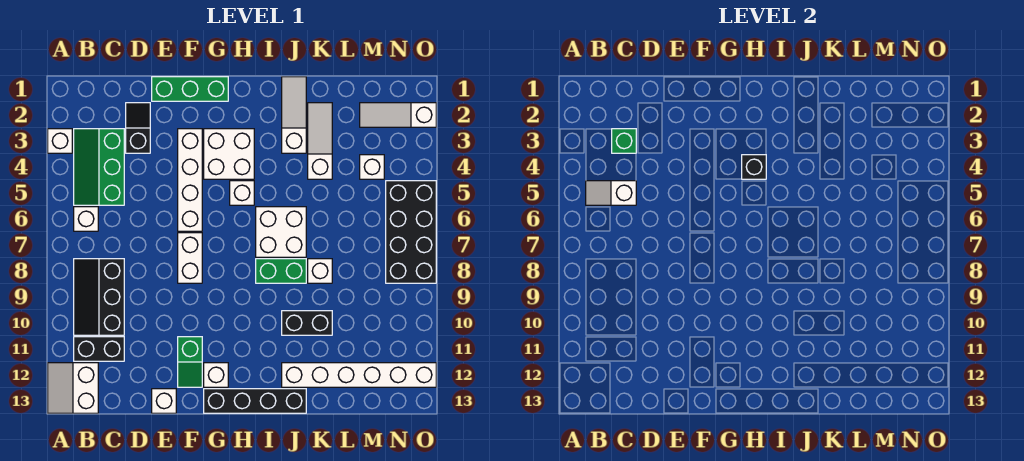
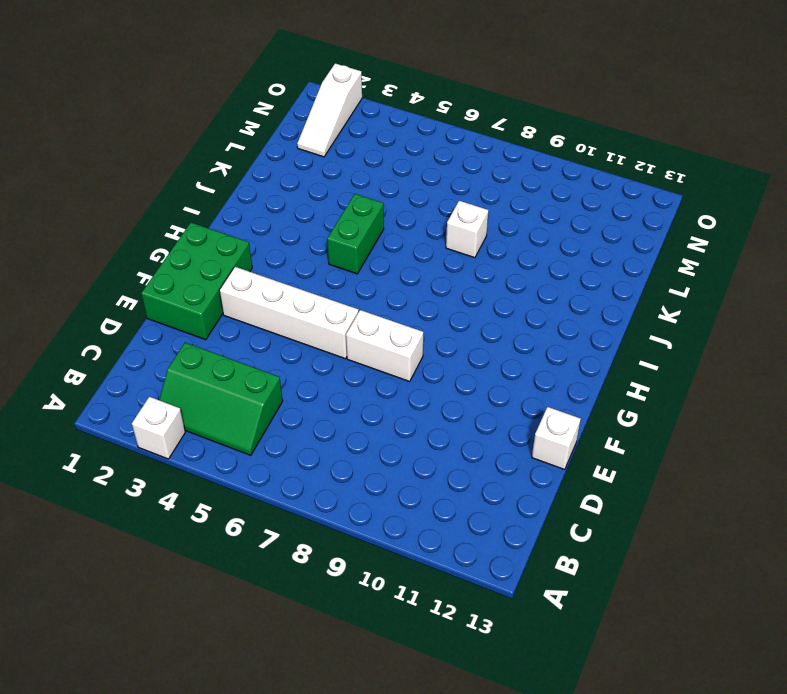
green brick E1:G2 level 1 -> green brick E1:G1 level 1
green brick I5:J5 level 1 -> green brick I8:J8 level 1
none -> white slope A12:B13 level 1 top B
none -> white brick B6 level 1
none -> black slope B8:C10 level 1 top C

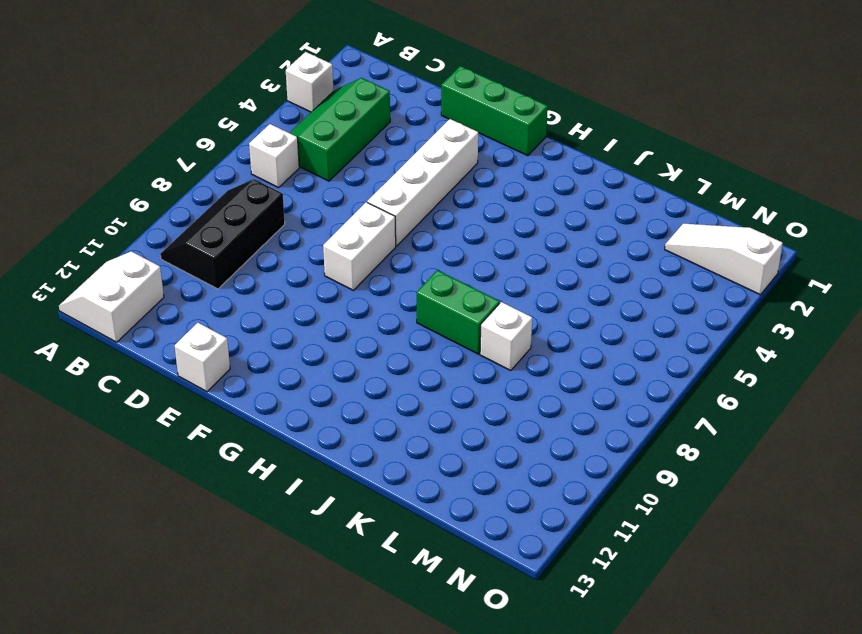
none -> black brick B11:C11 level 1
none -> black slope D2:D3 level 1 top 3
none -> green slope F11:F12 level 1 top 11

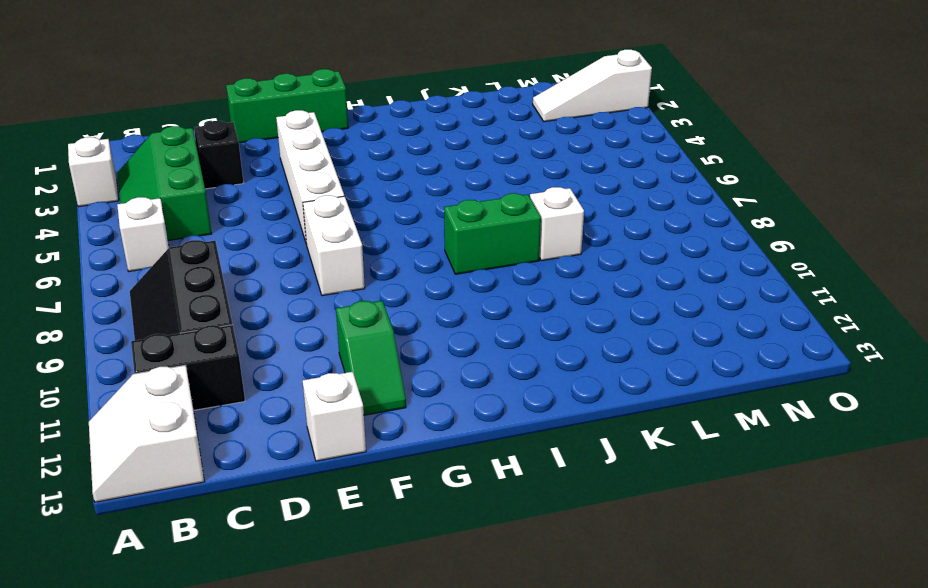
none -> white brick G3:H4 level 1
none -> white brick G12 level 1
none -> black brick G13:J13 level 1

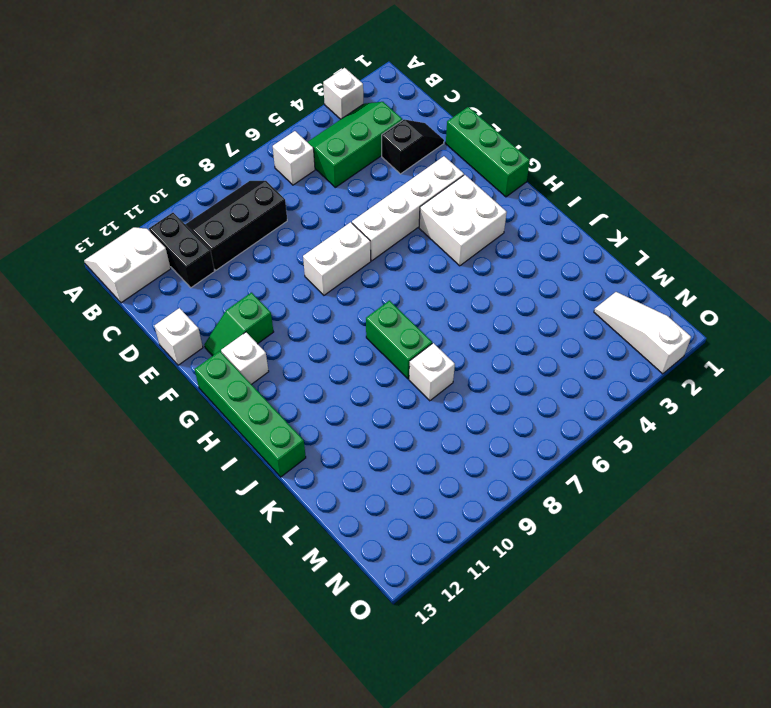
green brick G13:J13 level 1 -> black brick G13:J13 level 1
none -> white brick H5 level 1
none -> white brick I6:J7 level 1
none -> white slope J1:J3 level 1 top 3

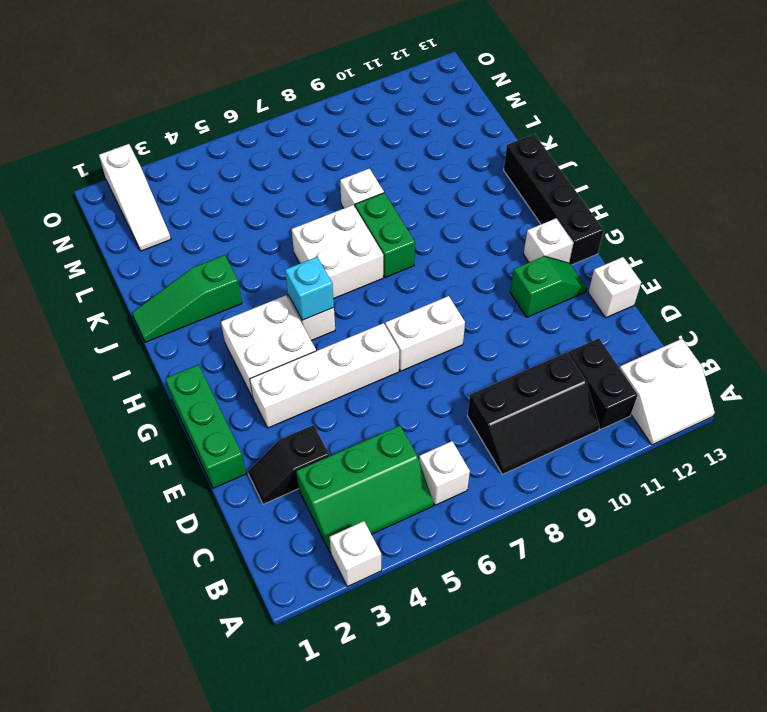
cyan brick H5 level 2 -> none
green slope J1:J3 level 1 top 3 -> white slope J1:J3 level 1 top 3
none -> black brick J10:K10 level 1
none -> white brick J12:O12 level 1
none -> white slope K2:K4 level 1 top 4

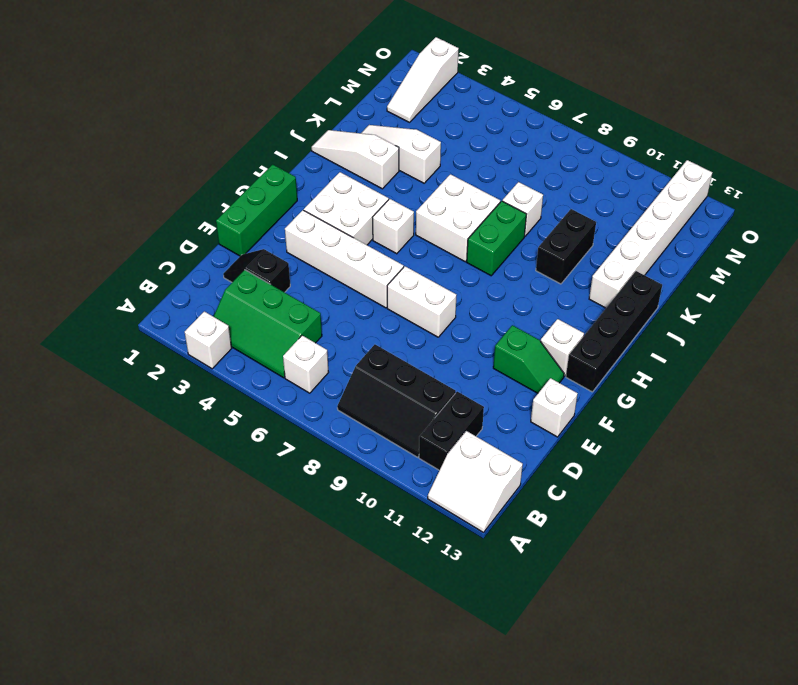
none -> white brick M4 level 1
none -> black brick N5:O8 level 1
none -> white slope B5:C5 level 2 top C

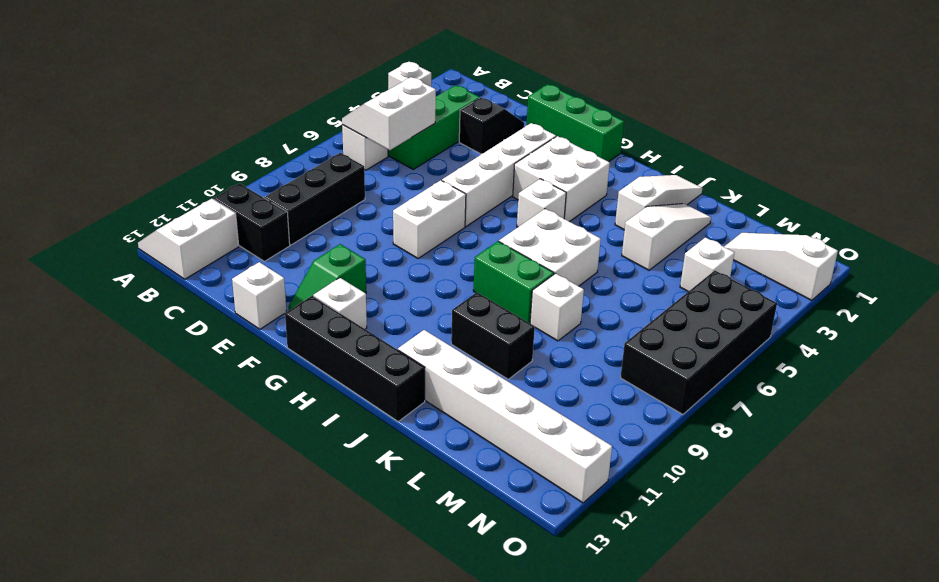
white slope B5:C6 level 2 top C -> white slope B5:C5 level 2 top C
none -> green brick C3 level 2
none -> black brick H4 level 2

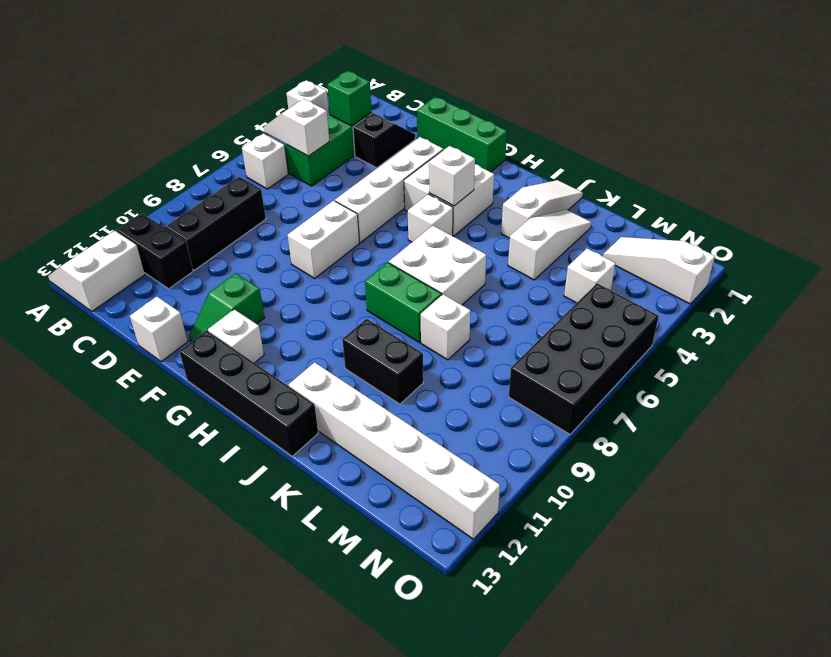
white brick H4 level 2 -> black brick H4 level 2

